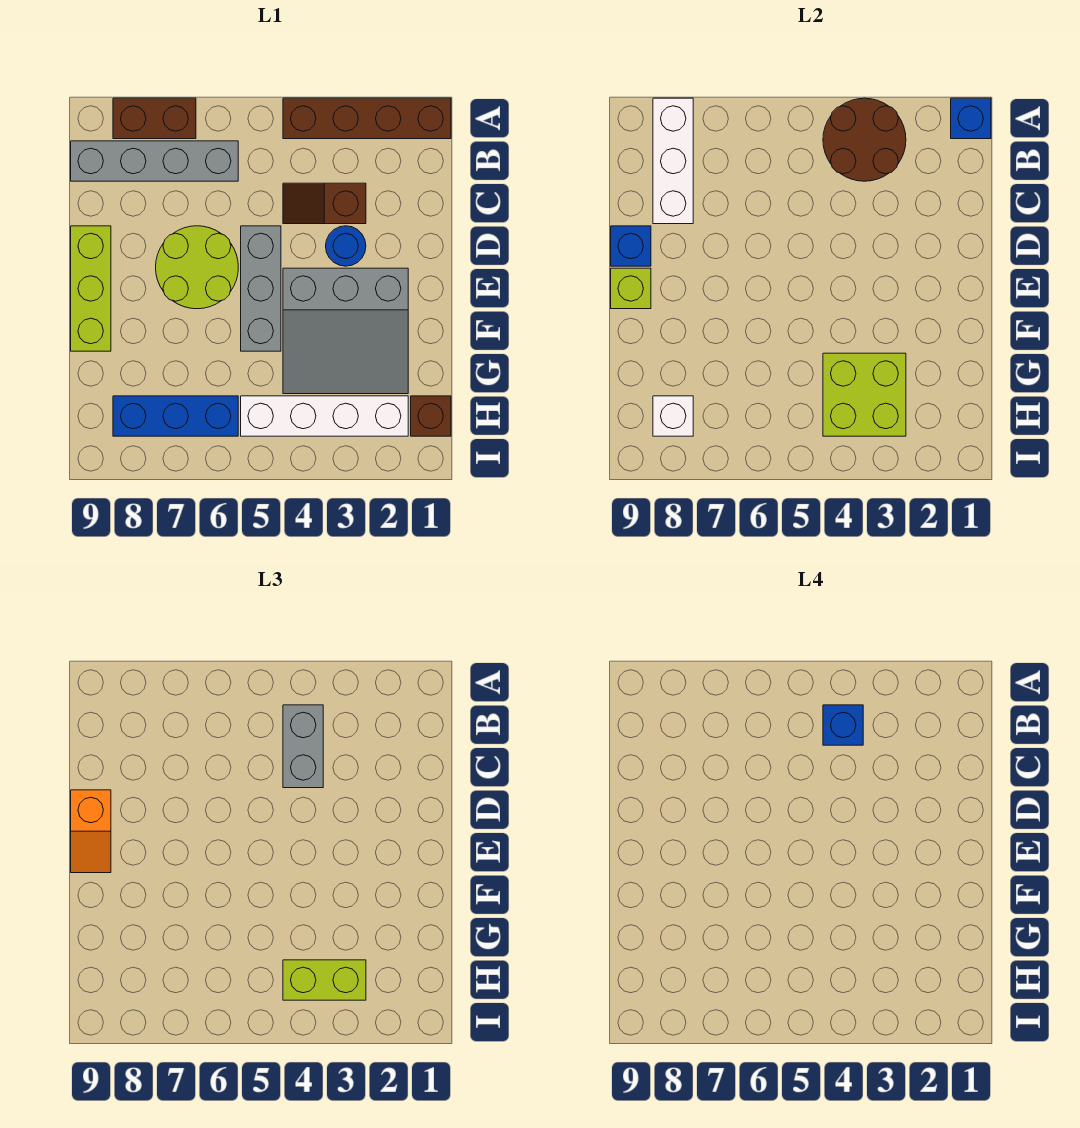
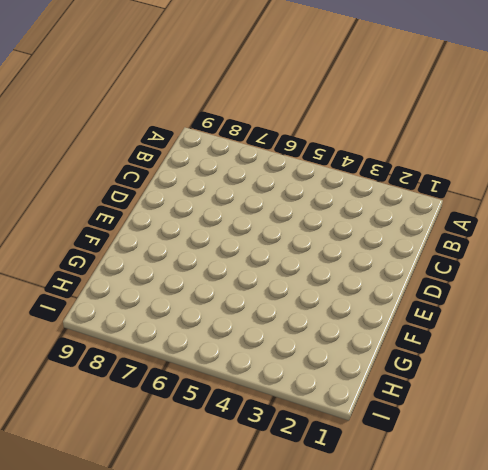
none -> brown brick A1:A4 level 1
none -> brown brick A7:A8 level 1
none -> grey brick B6:B9 level 1

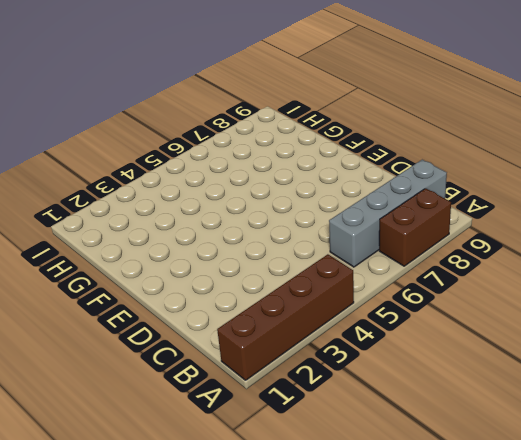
none -> brown slope C3:C4 level 1 top 3
none -> blue round brick D3 level 1
none -> grey brick D5:F5 level 1

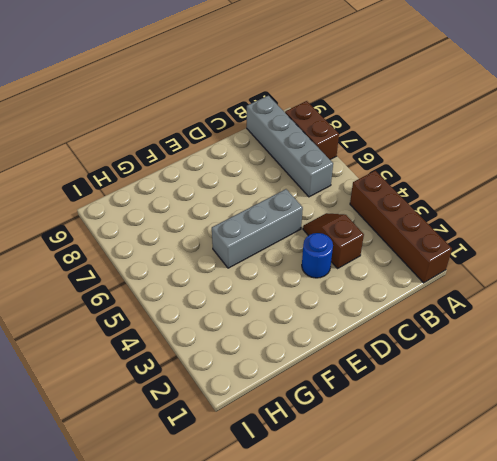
none -> lime round brick D6:E7 level 1
none -> lime brick D9:F9 level 1
none -> grey slope E2:G4 level 1 top E

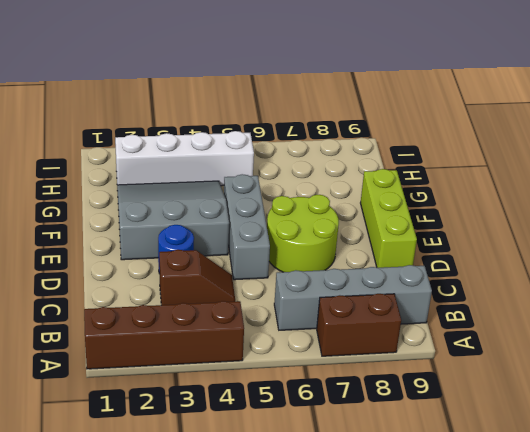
none -> brown brick H1 level 1
none -> blue brick H6:H8 level 1
none -> blue brick A1 level 2

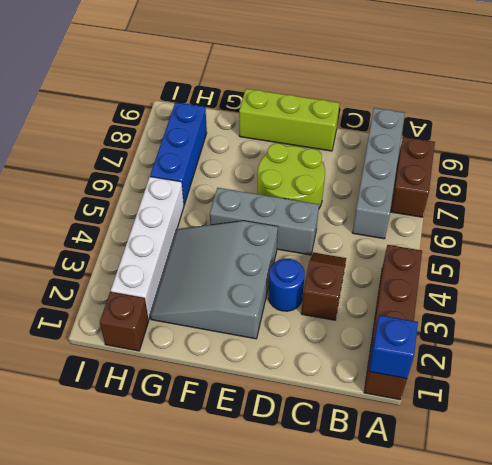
none -> brown round brick A3:B4 level 2
none -> white brick A8:C8 level 2
none -> blue brick D9 level 2

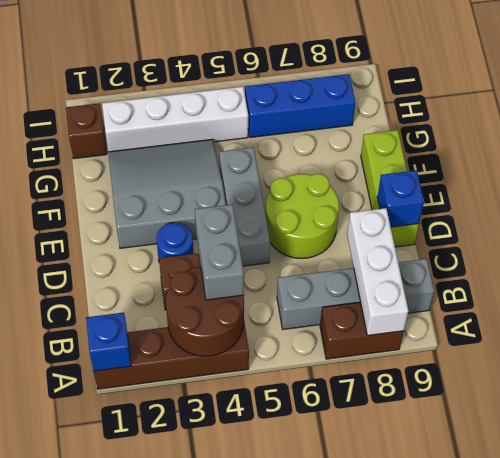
none -> lime brick E9 level 2
none -> lime brick G3:H4 level 2
none -> white brick H8 level 2

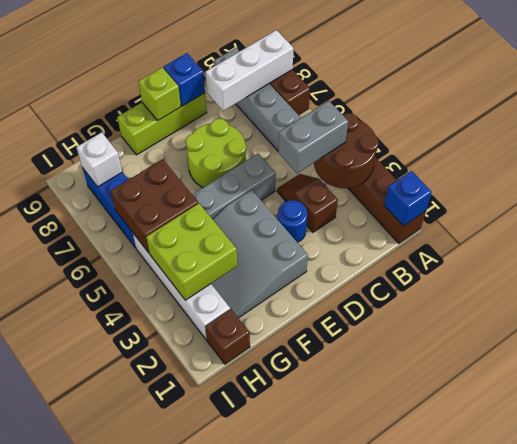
brown brick G5:H6 level 2 -> none
none -> orange slope D9:E9 level 3 top D
none -> lime brick H3:H4 level 3
none -> blue brick B4 level 4

